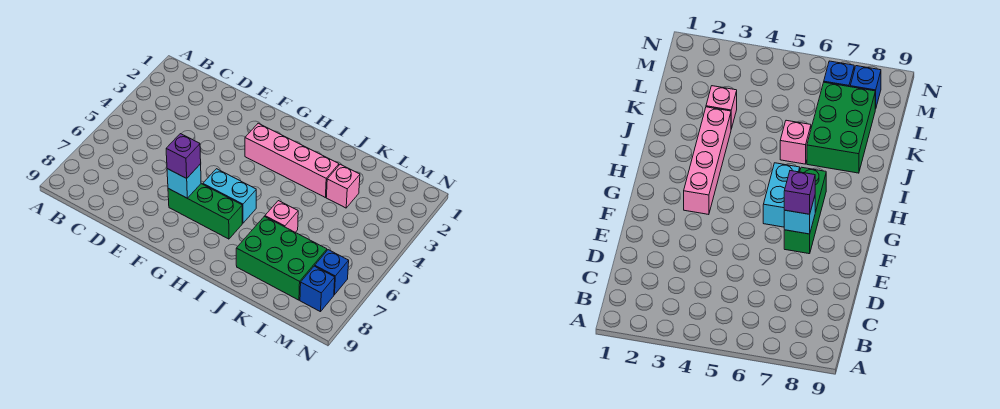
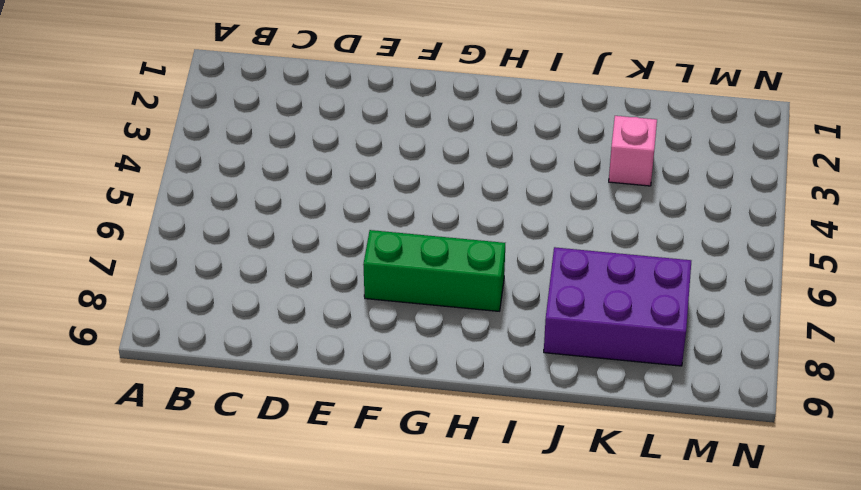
purple brick J7:L8 level 1 -> green brick J7:L8 level 1
none -> pink brick G3:J3 level 1
none -> cyan brick G6:H6 level 1

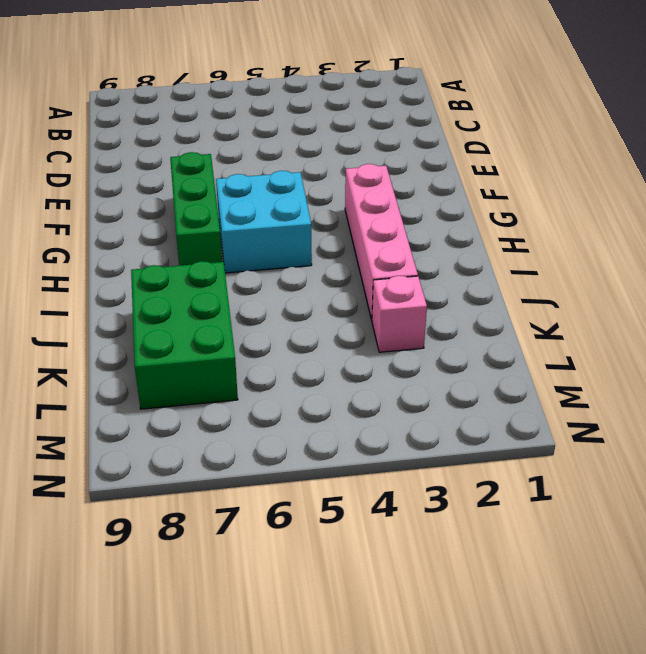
cyan brick G5:H6 level 1 -> cyan brick G6:H6 level 1
none -> pink brick J6 level 1
none -> blue brick M7 level 1

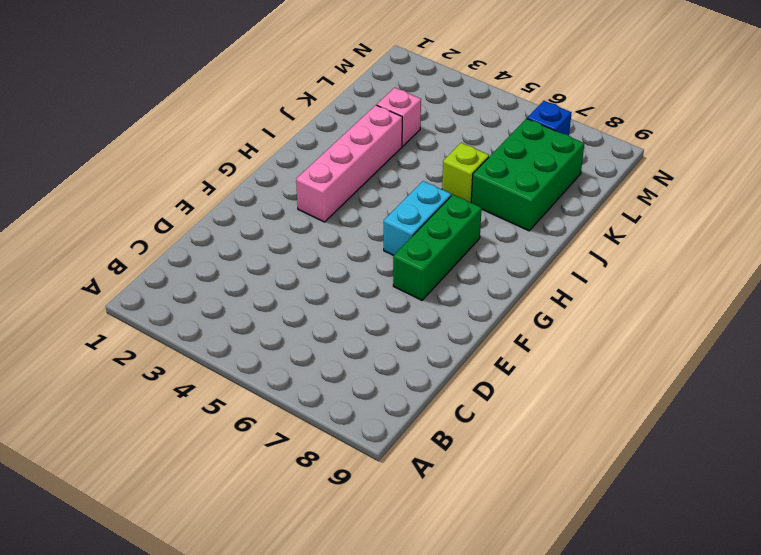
lime brick J6 level 1 -> pink brick J6 level 1
none -> blue brick M8 level 1
none -> cyan brick F7 level 2

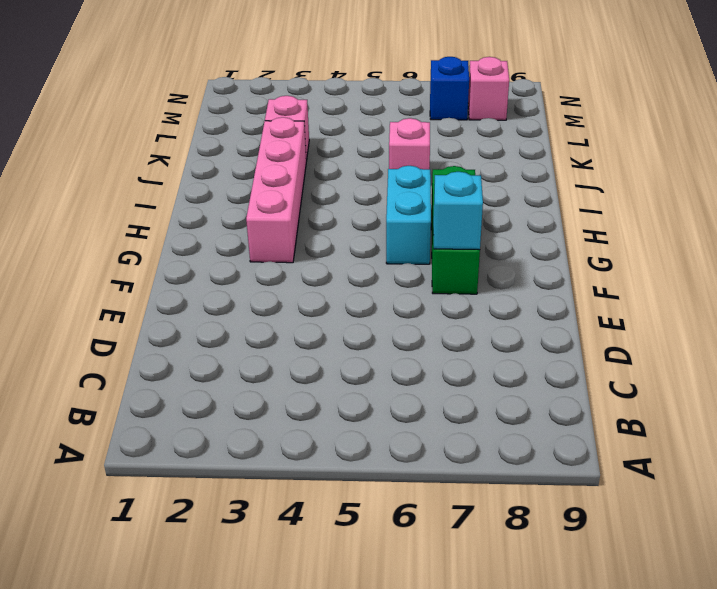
pink brick M8 level 1 -> blue brick M8 level 1
none -> green brick J7:L8 level 1
none -> purple brick F7 level 3

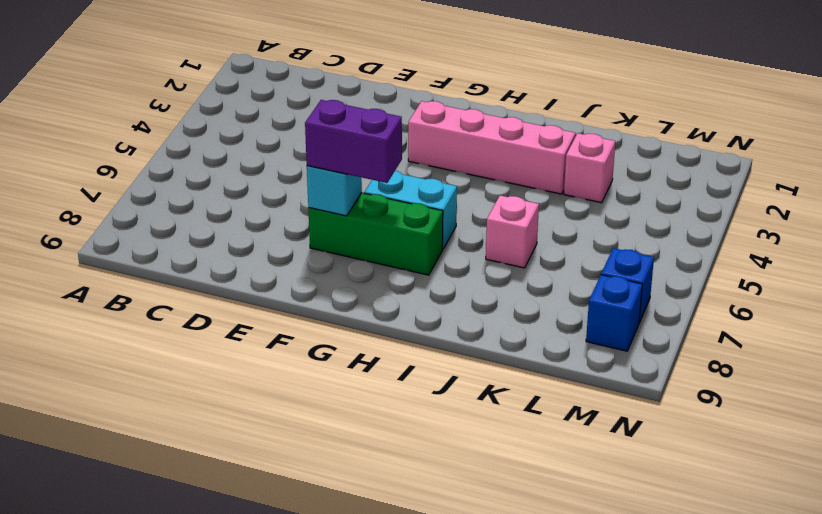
purple brick F7:G7 level 3 -> purple brick F7 level 3
none -> green brick J7:L8 level 1

